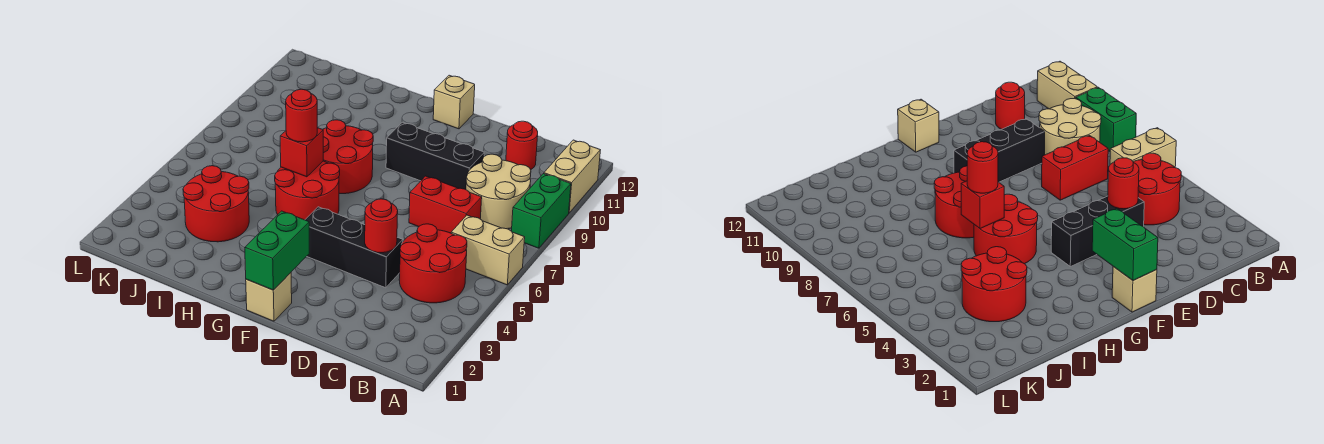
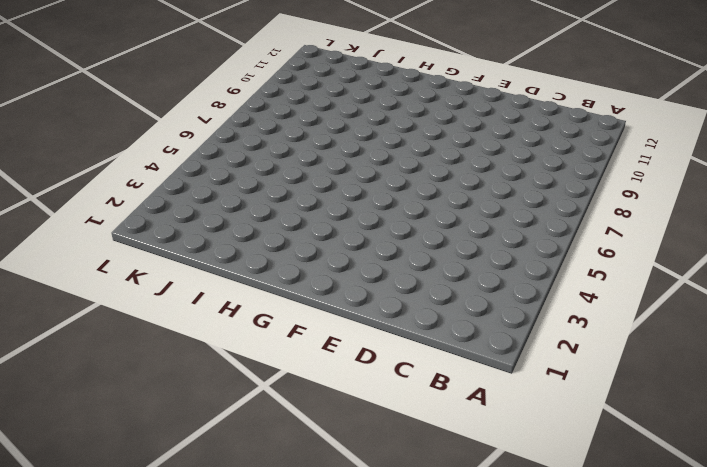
none -> tan brick A6:B6 level 1
none -> green brick A8:A9 level 1
none -> tan brick A10:A11 level 1

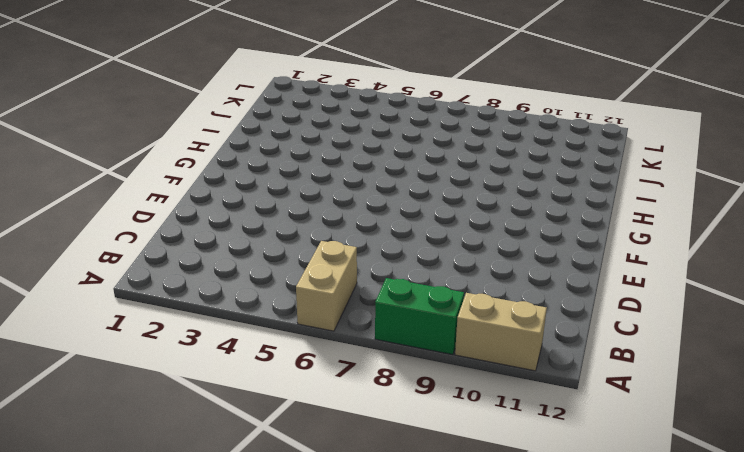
none -> red round brick B4:C5 level 1
none -> tan round brick B8:C9 level 1
none -> red brick C7:D7 level 1

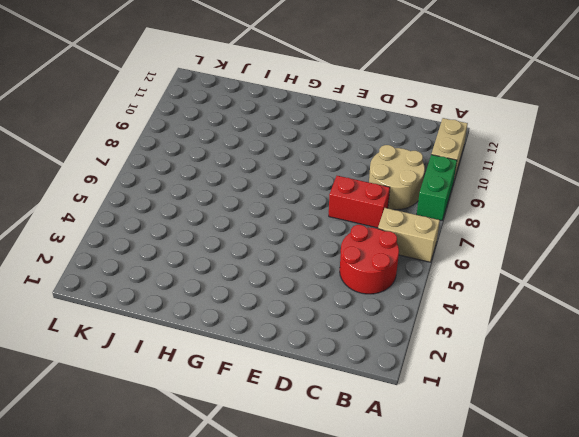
none -> red round brick C11 level 1
none -> black brick D4:F4 level 1
none -> black brick D9:F9 level 1

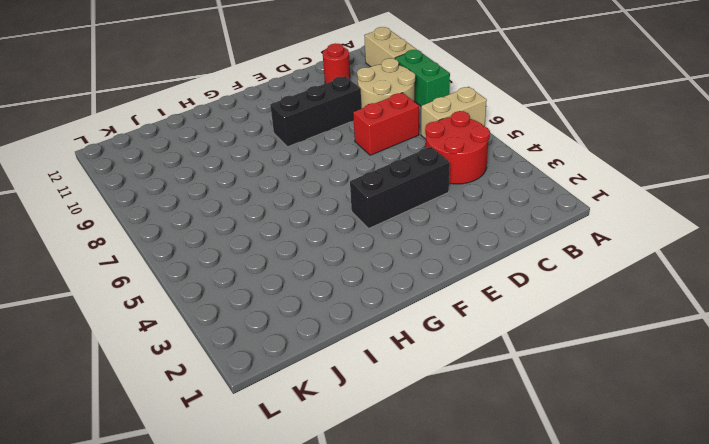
none -> tan brick F1 level 1
none -> tan brick F12 level 1
none -> red round brick G5:H6 level 1

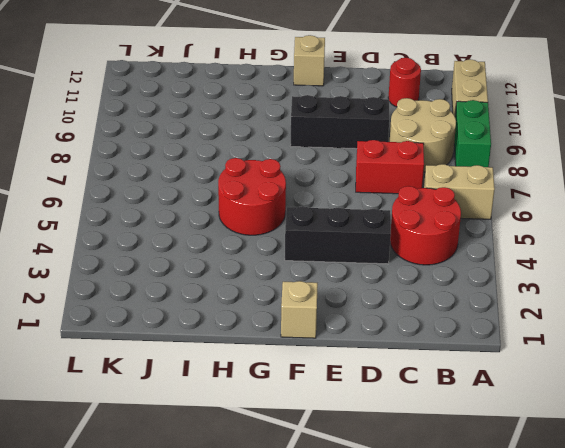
none -> red round brick G7:H8 level 1
none -> red round brick I3:J4 level 1
none -> red round brick D4 level 2

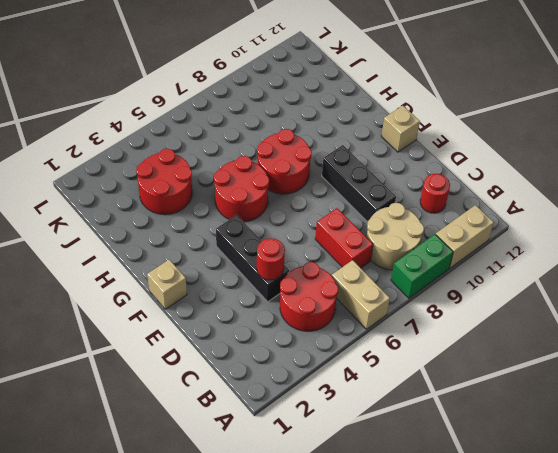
none -> green brick F1:F2 level 2
none -> red brick H6 level 2
none -> red round brick H6 level 3

